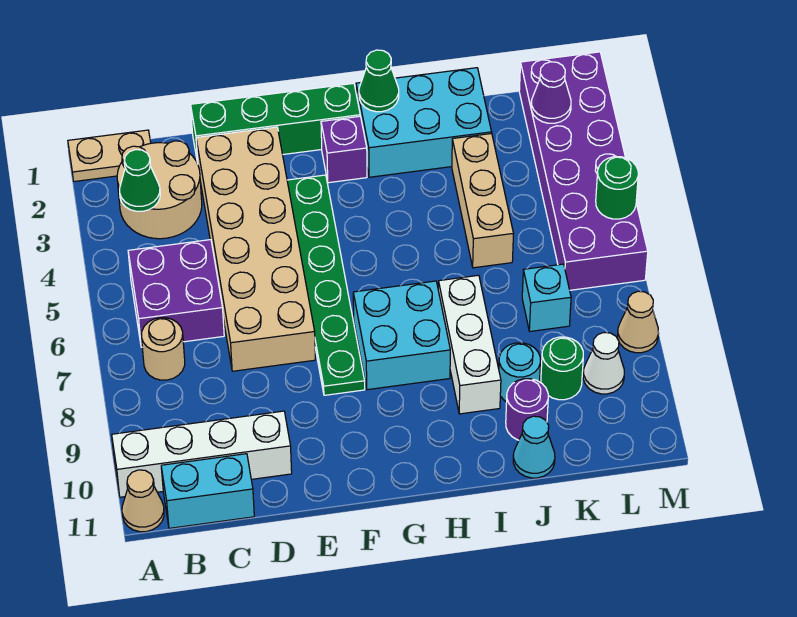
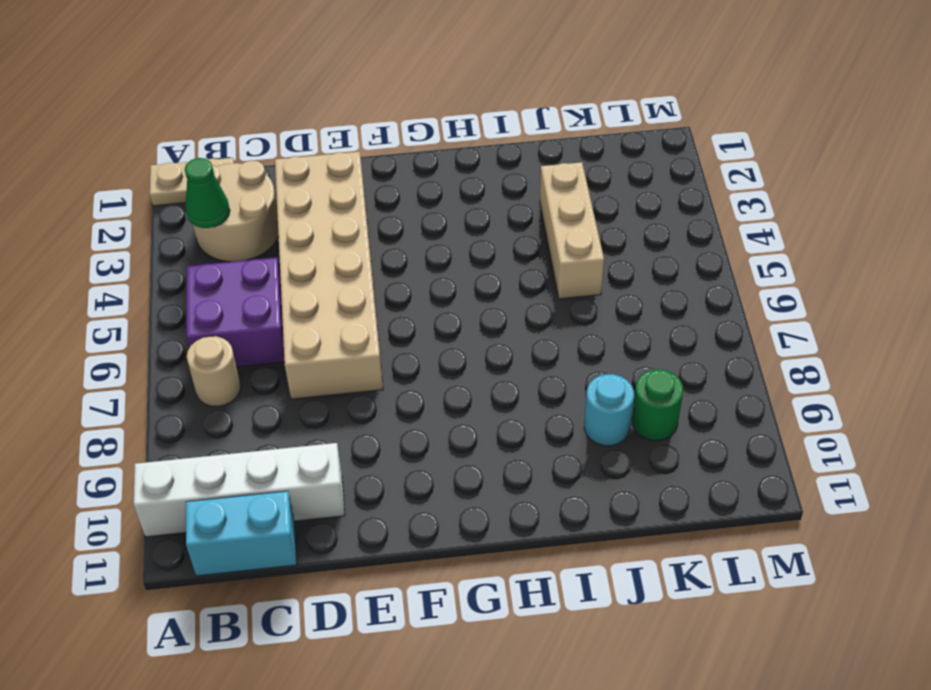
none -> tan cone A11 level 1
none -> green brick D1:G1 level 1
none -> green plate F3:F8 level 1

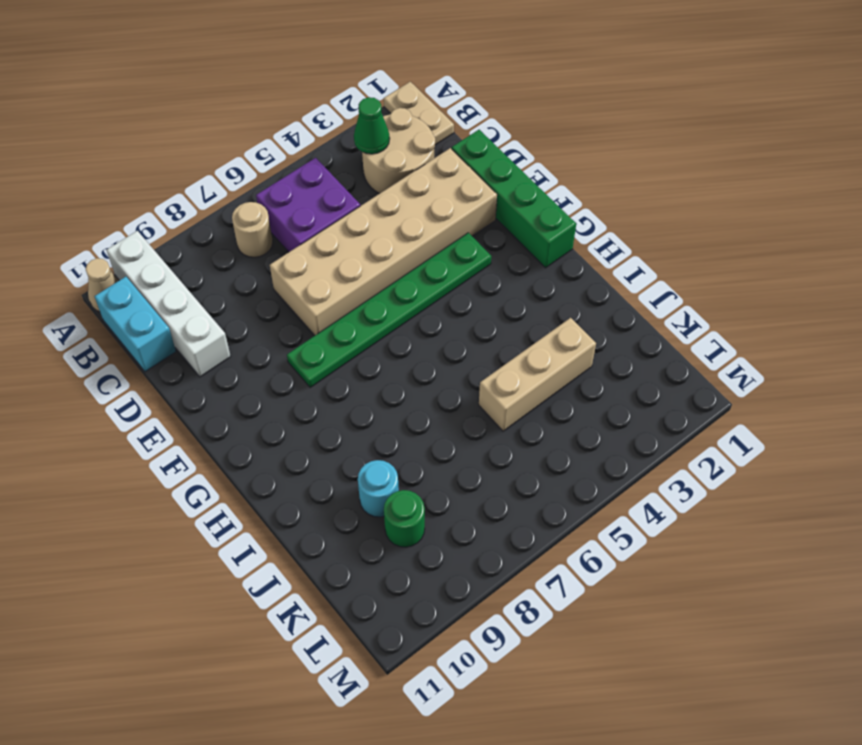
none -> purple brick G2 level 1
none -> cyan brick G7:H8 level 1
none -> cyan brick H1:J2 level 1

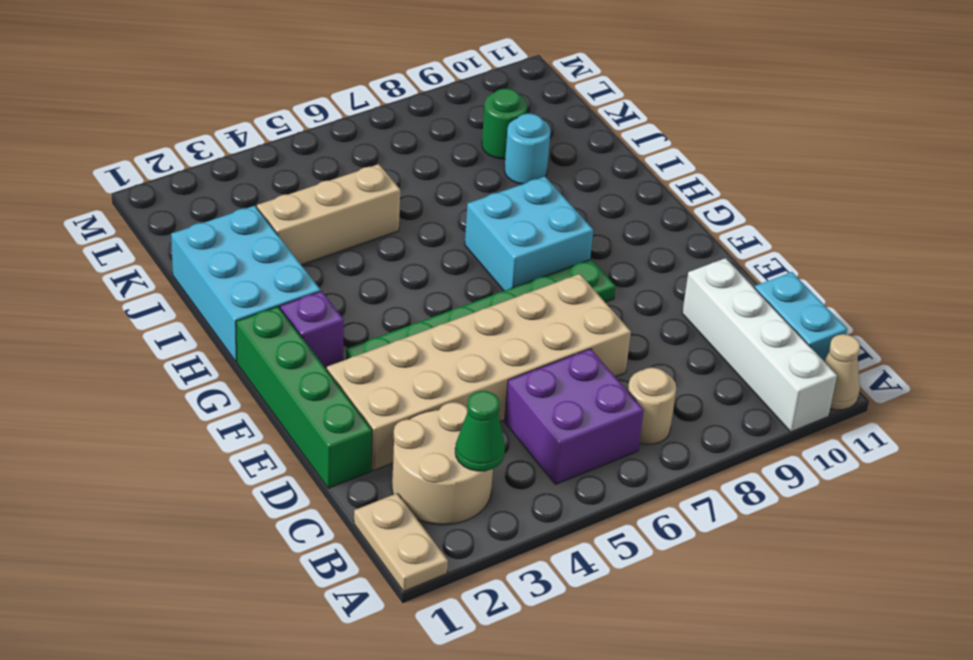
none -> white brick I7:I9 level 1
none -> purple round brick J10 level 1
none -> cyan cone J11 level 1

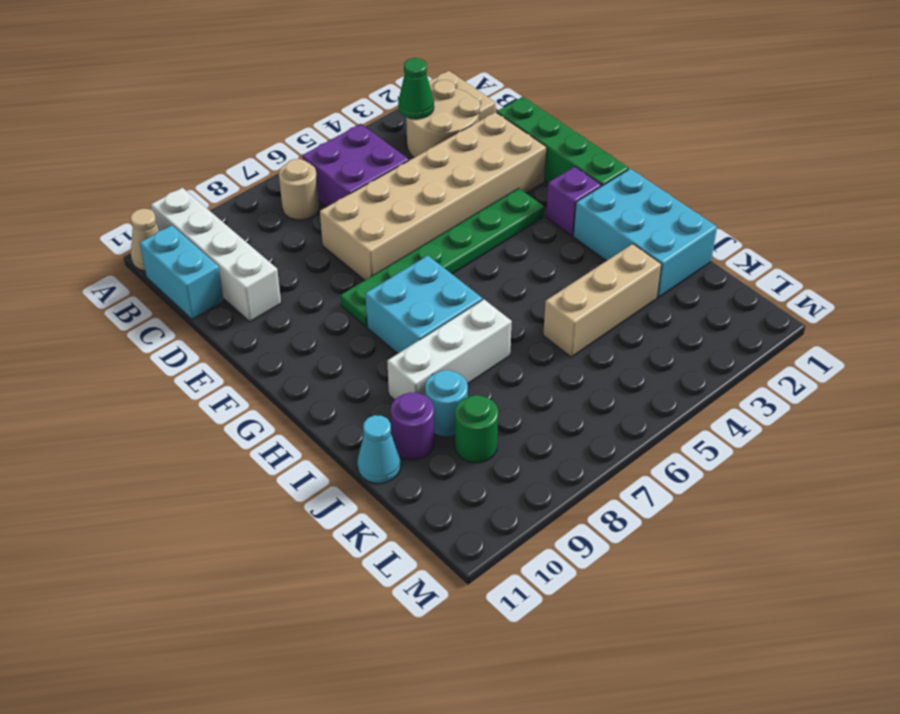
none -> cyan brick K7 level 1
none -> purple brick L1:M6 level 1
none -> white cone L9 level 1

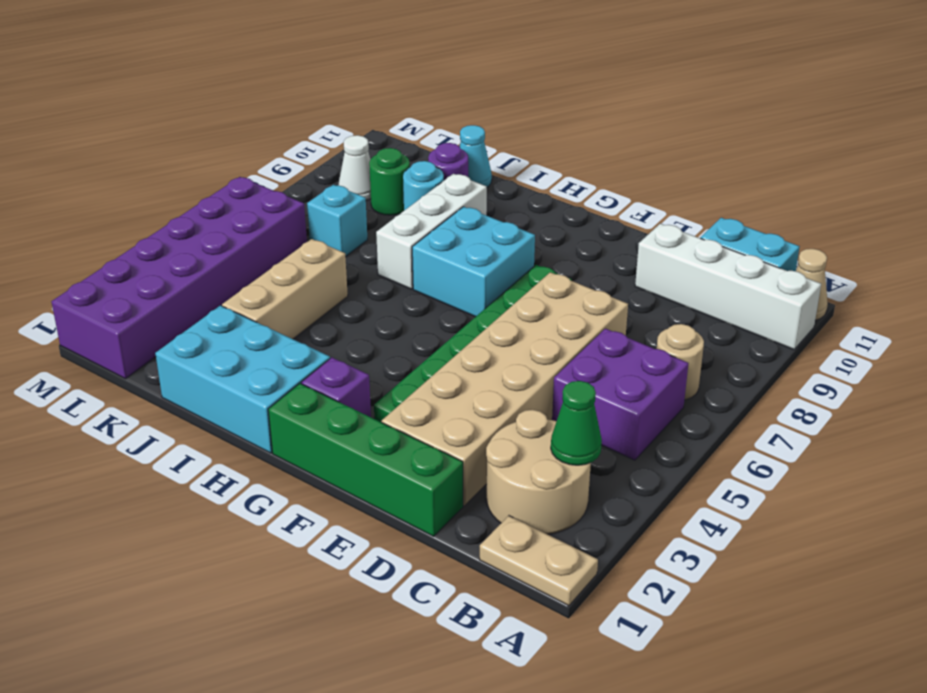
none -> tan cone M8 level 1
none -> green cone H1 level 2
none -> purple cone L2 level 2

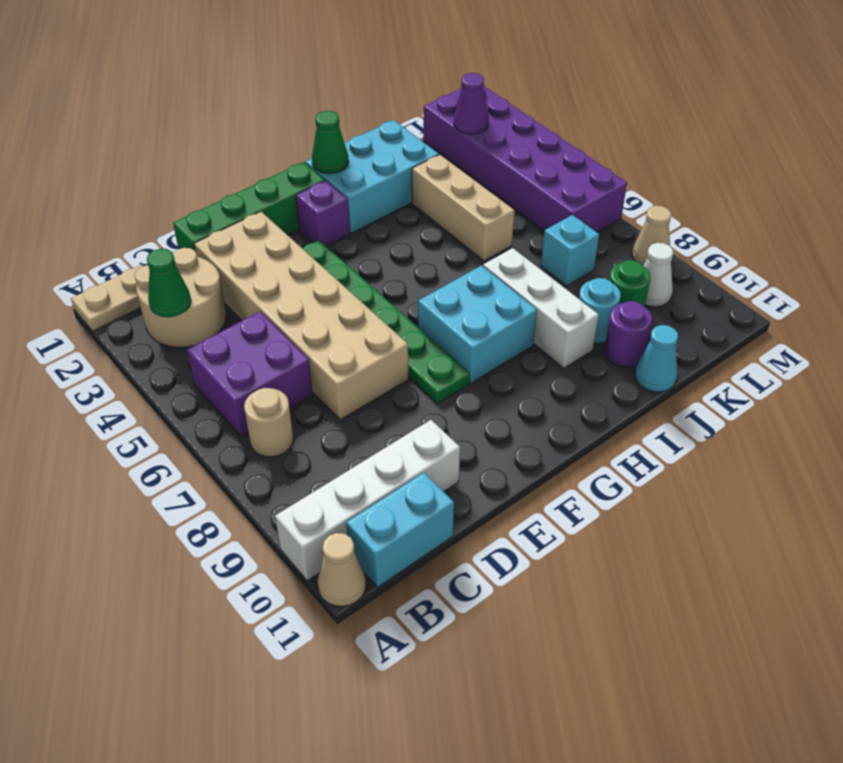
none -> green round brick M5 level 2

